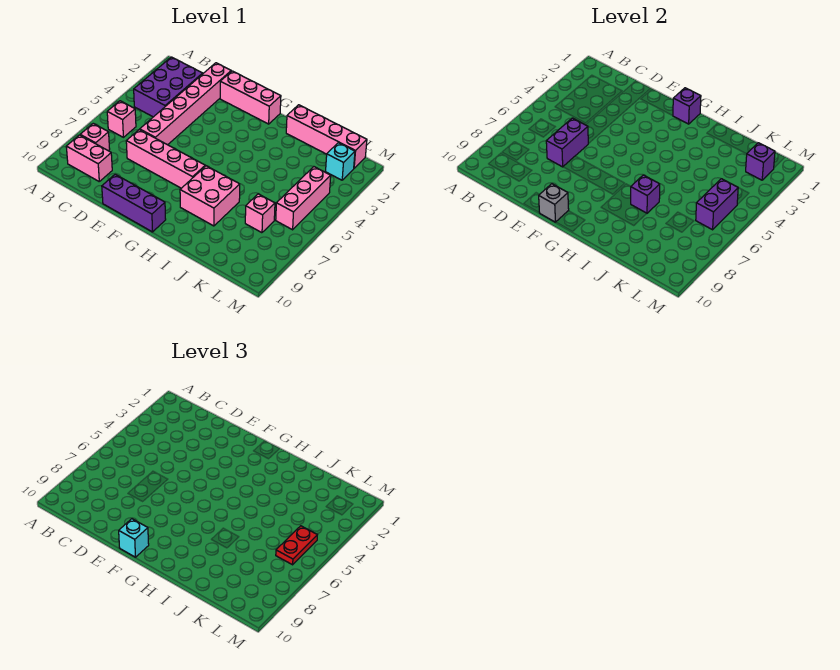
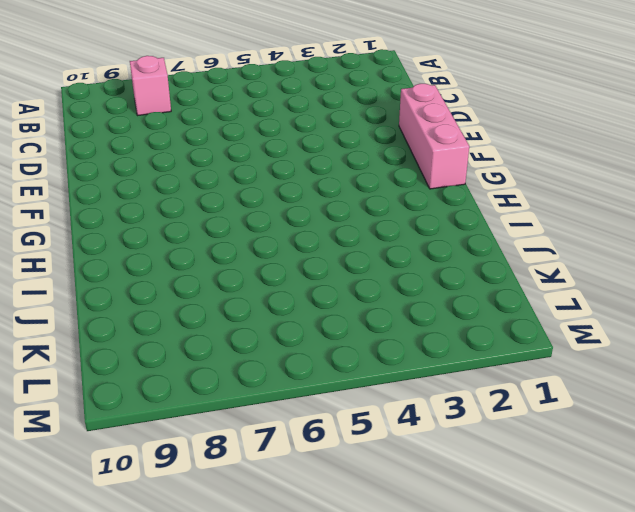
none -> purple brick B2:C4 level 1
none -> pink brick B6 level 1
none -> pink brick B9:C9 level 1

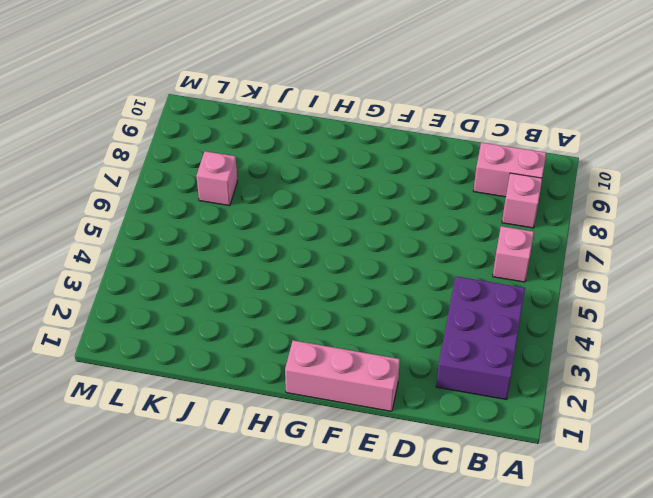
none -> pink brick D1:D6 level 1
none -> pink brick D7:G7 level 1
none -> purple brick E10:G10 level 1

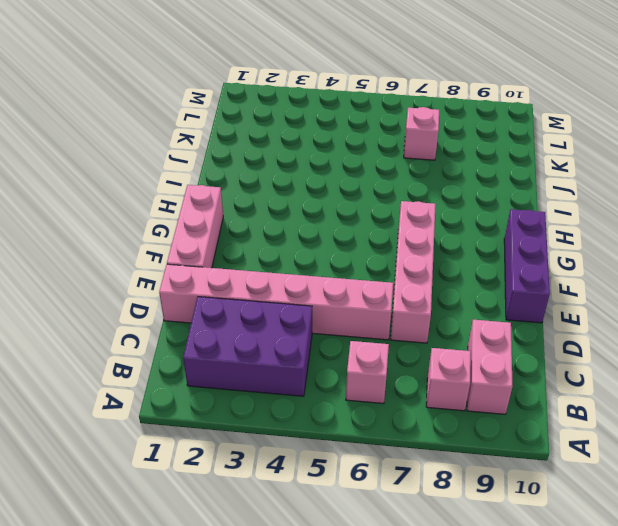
none -> pink brick H7:I8 level 1
none -> pink brick I1:L1 level 1
none -> cyan brick L2 level 1

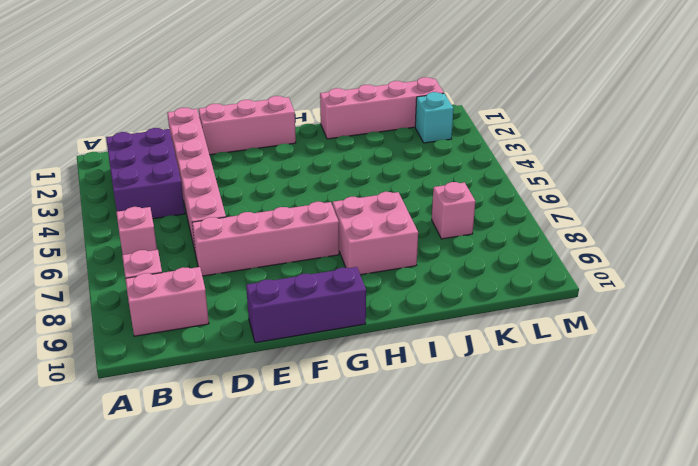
none -> pink brick L4:L6 level 1
none -> purple brick D6:D7 level 2
none -> grey brick F10 level 2

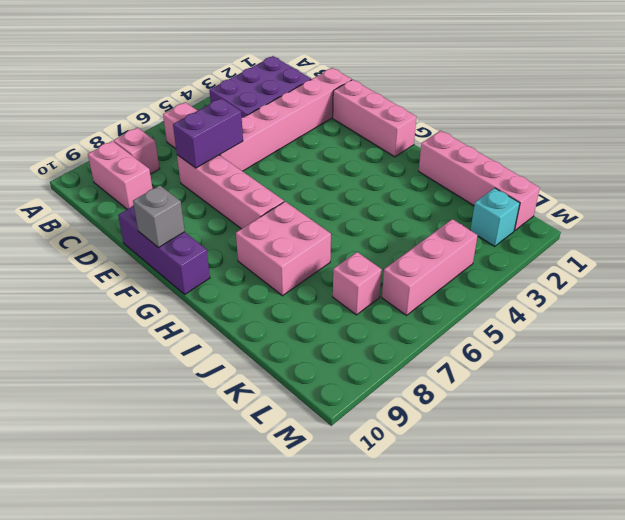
none -> purple brick G1 level 2
none -> purple brick I7 level 2
none -> purple brick L2 level 2

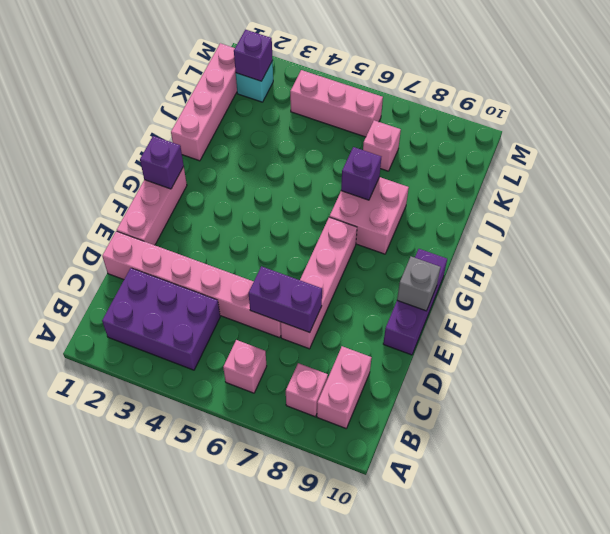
none -> purple brick L5:L6 level 2
none -> cyan brick F10 level 3
none -> red plate L5:L6 level 3

